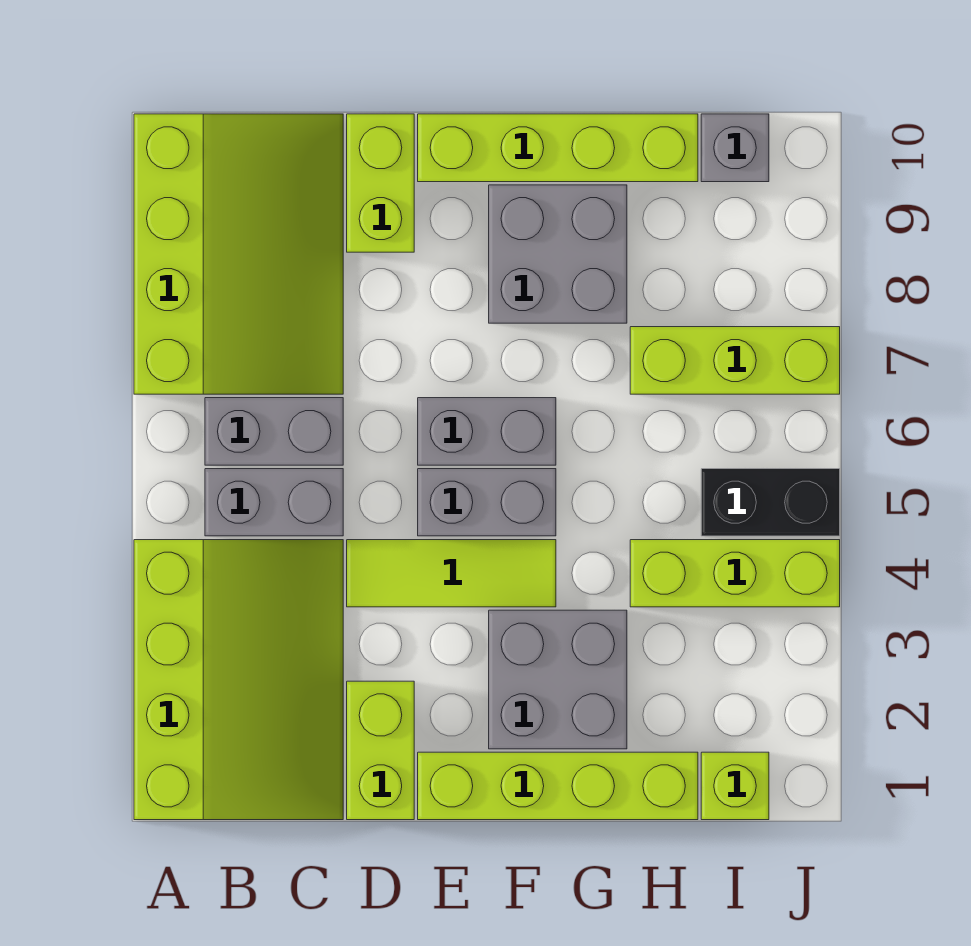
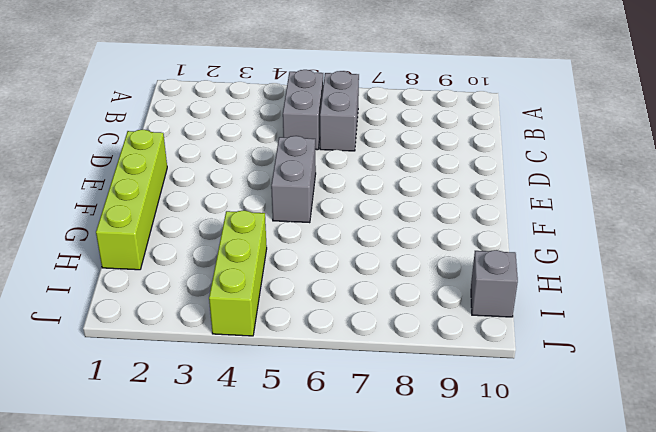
none -> lime slope A1:C4 level 1 top A
none -> lime slope A7:C10 level 1 top A
none -> lime brick D1:D2 level 1

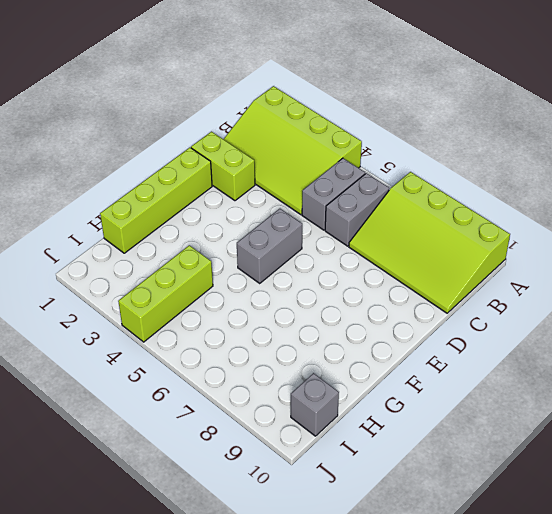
none -> lime tile D4:F4 level 1
none -> lime brick D9:D10 level 1
none -> grey brick E6:F6 level 1

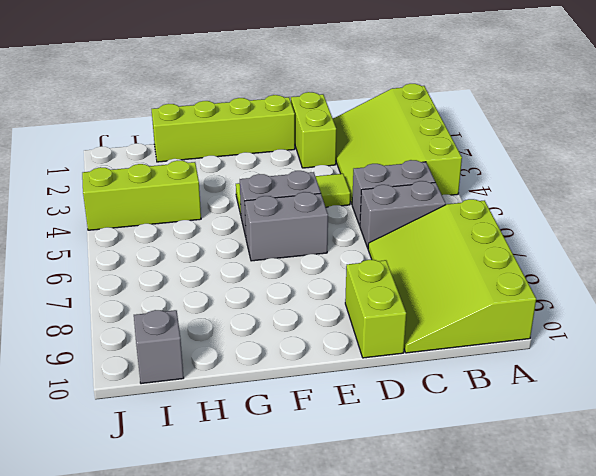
none -> lime brick E10:H10 level 1
none -> grey brick F2:G3 level 1
none -> grey brick F8:G9 level 1

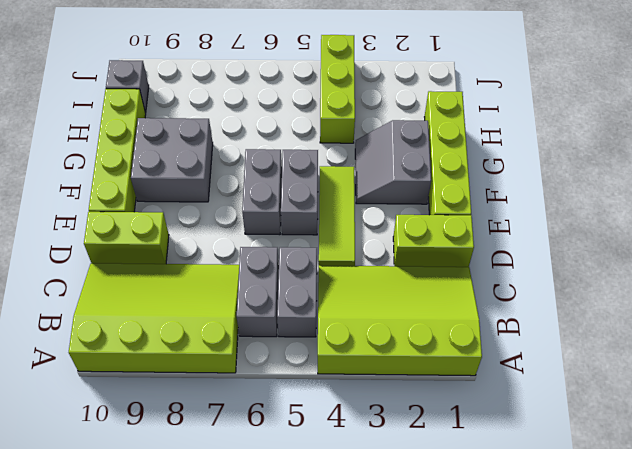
grey slope F2:G3 level 1 top 2 -> grey brick F2:G3 level 1
none -> lime brick H7:J7 level 1
none -> lime brick I1 level 1
none -> black brick I5:J5 level 1

